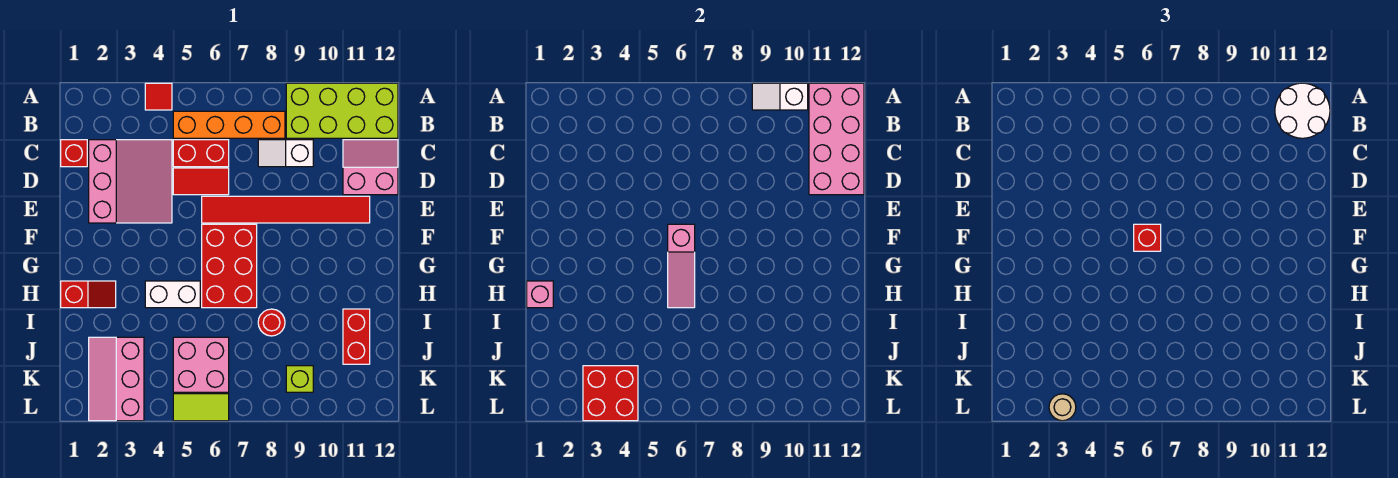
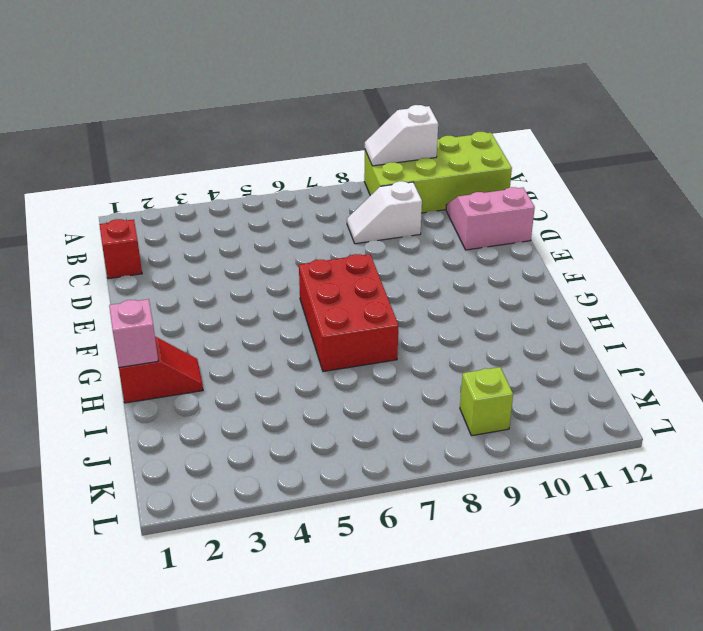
none -> red tile A4 level 1
none -> orange brick B5:B8 level 1
none -> pink slope C2:E4 level 1 top 2

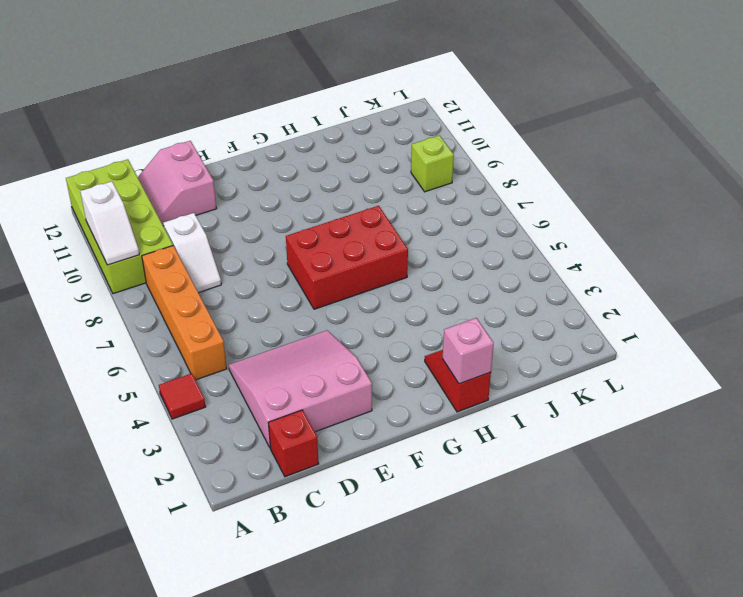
none -> red brick C5:C6 level 1
none -> red tile D5:D6 level 1
none -> red tile E6:E11 level 1

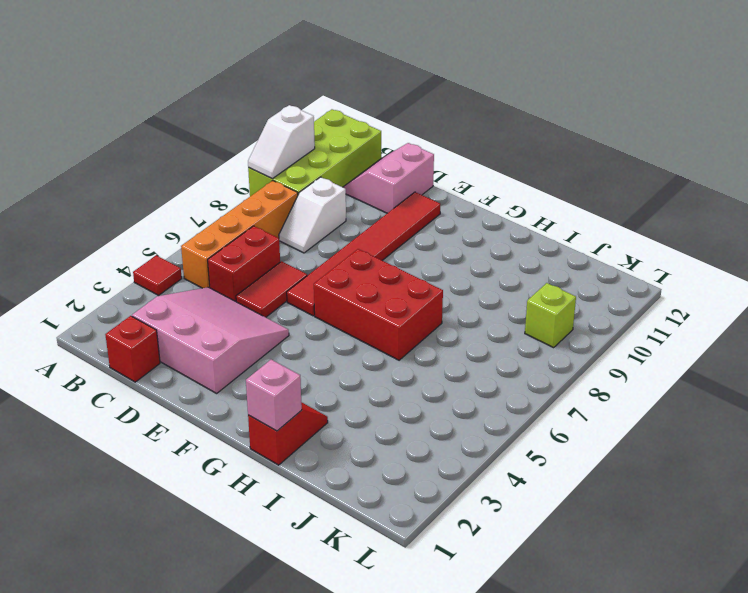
none -> white brick H4:H5 level 1
none -> red round brick I8 level 1
none -> red brick I11:J11 level 1

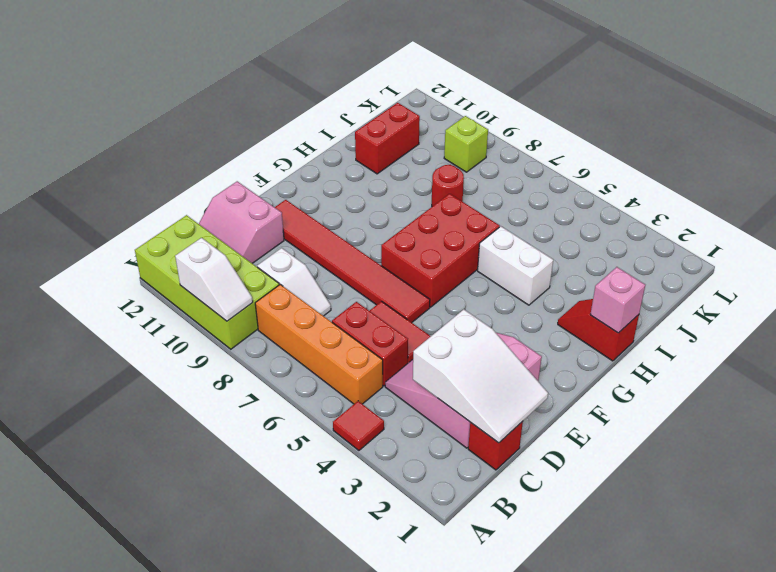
white slope C1:D3 level 2 top 3 -> none
none -> pink slope J2:L3 level 1 top 3
none -> pink brick J5:K6 level 1
none -> lime tile L5:L6 level 1

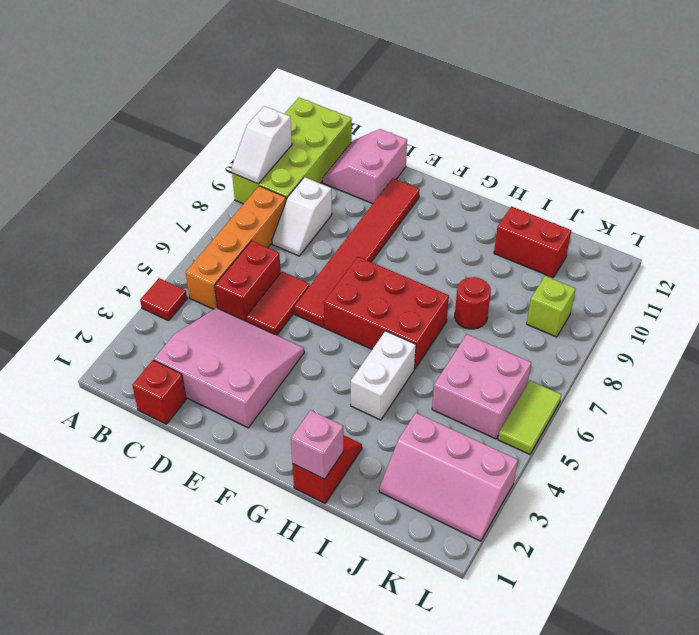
none -> pink brick A11:D12 level 2
none -> pink slope F6:H6 level 2 top F
none -> red brick K3:L4 level 2

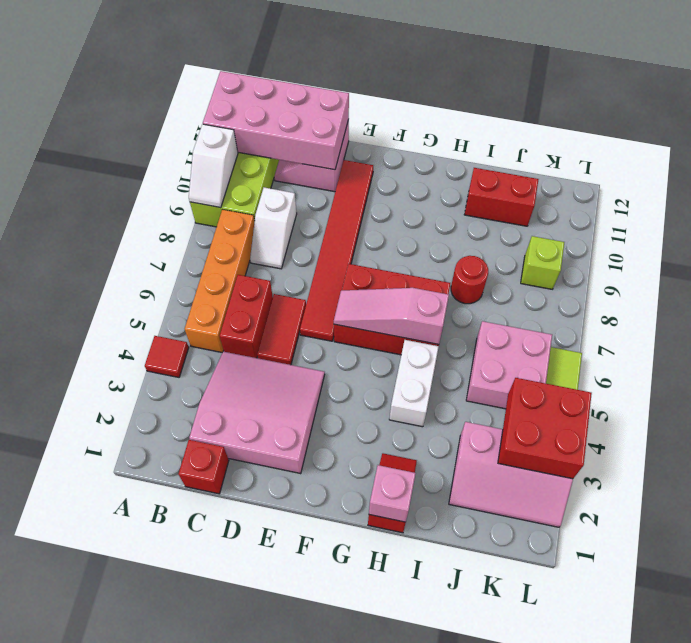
pink slope F6:H6 level 2 top H -> pink slope F6:H6 level 2 top F
none -> white round brick A11:B12 level 3
none -> red brick F6 level 3
none -> tan round brick L3 level 3

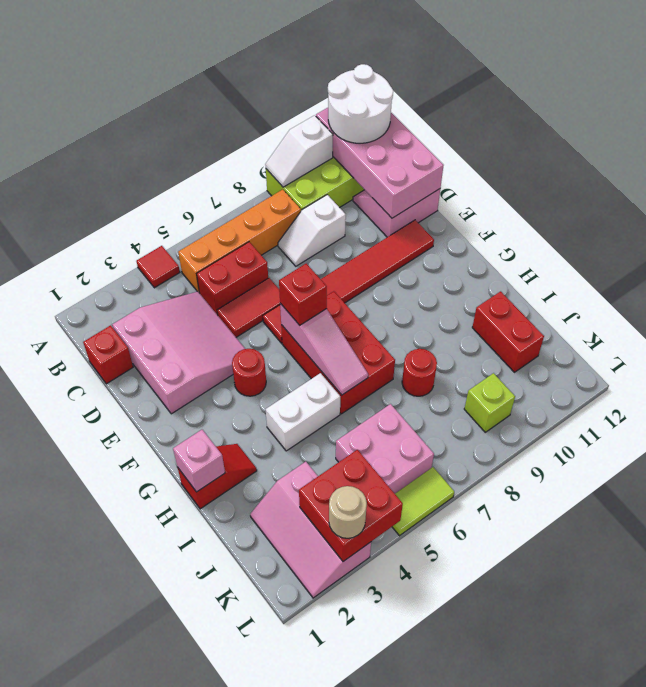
red round brick F4 level 1 -> none

